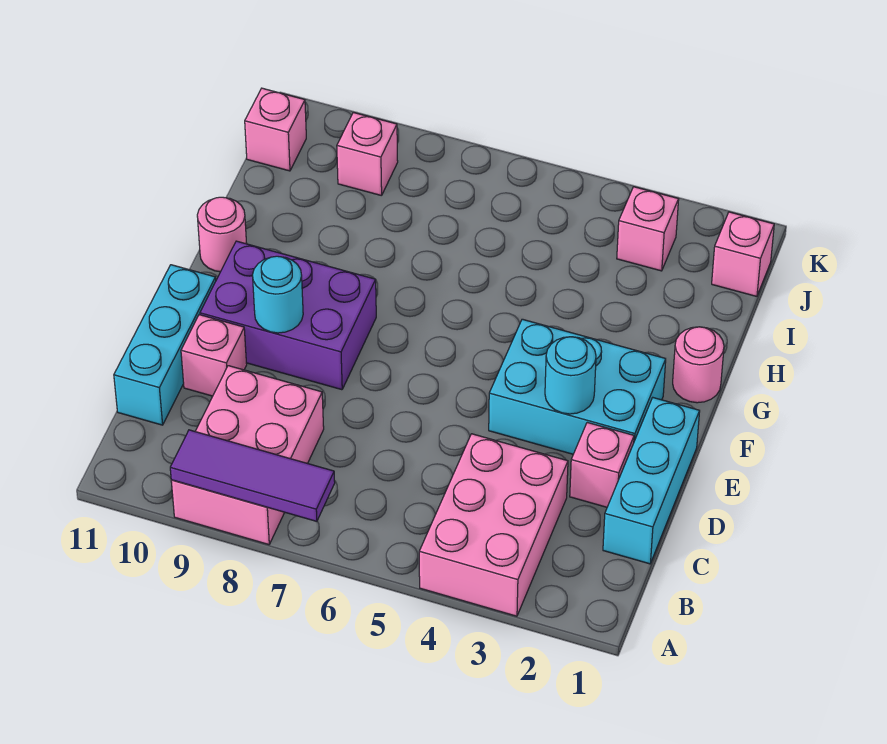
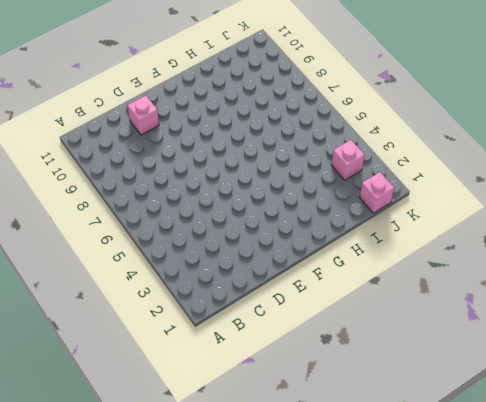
none -> pink brick A3:C4 level 1
none -> pink brick A8:C9 level 1
none -> cyan brick C1:E1 level 1

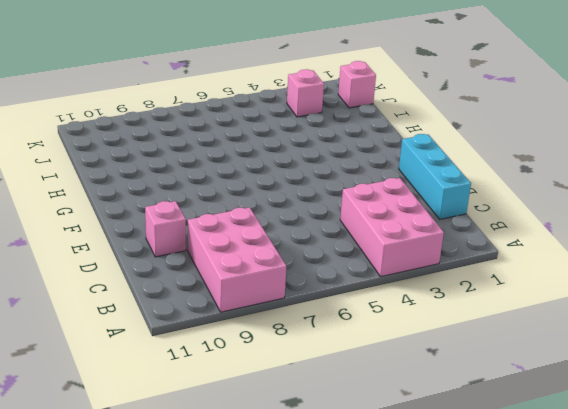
none -> cyan brick C11:E11 level 1
none -> pink brick D2 level 1
none -> cyan brick E2:F4 level 1

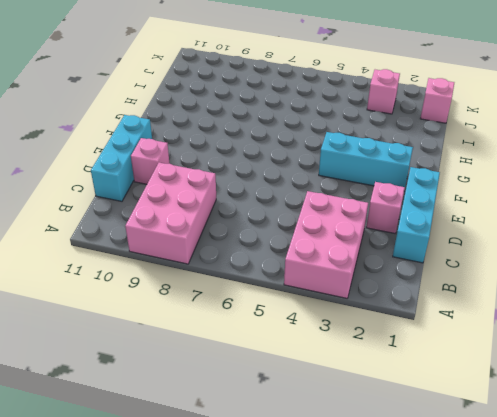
cyan brick F2:F4 level 1 -> cyan brick E2:F4 level 1
none -> purple brick E8:F10 level 1
none -> pink round brick G1 level 1
none -> pink round brick G11 level 1

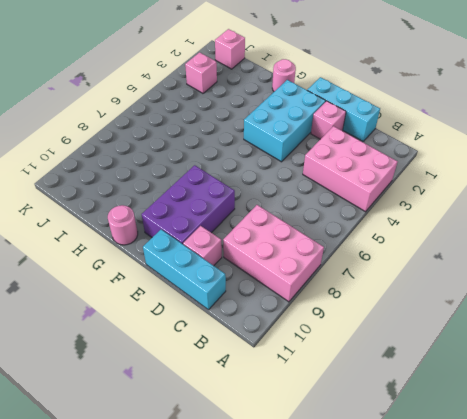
none -> pink brick J9 level 1
none -> pink brick J11 level 1
none -> purple tile A7:A9 level 2

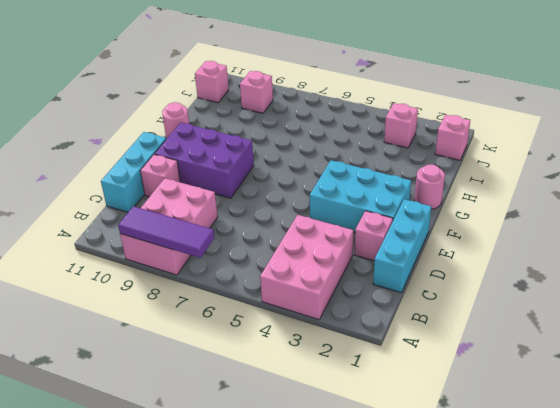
none -> cyan round brick E3 level 2
none -> cyan round brick E9 level 2

